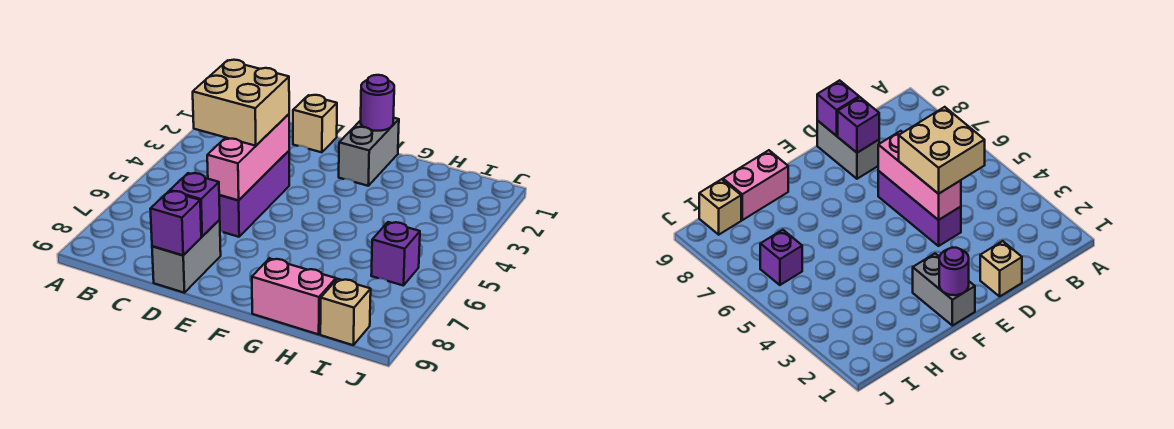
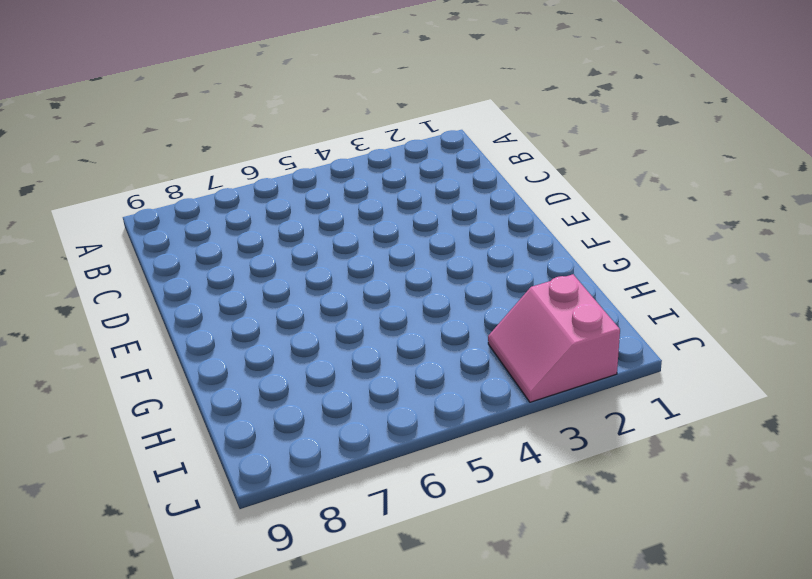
pink slope I2:J3 level 1 top 2 -> none
none -> tan brick D1 level 1
none -> purple brick D4:D6 level 1
none -> grey brick D8:D9 level 1

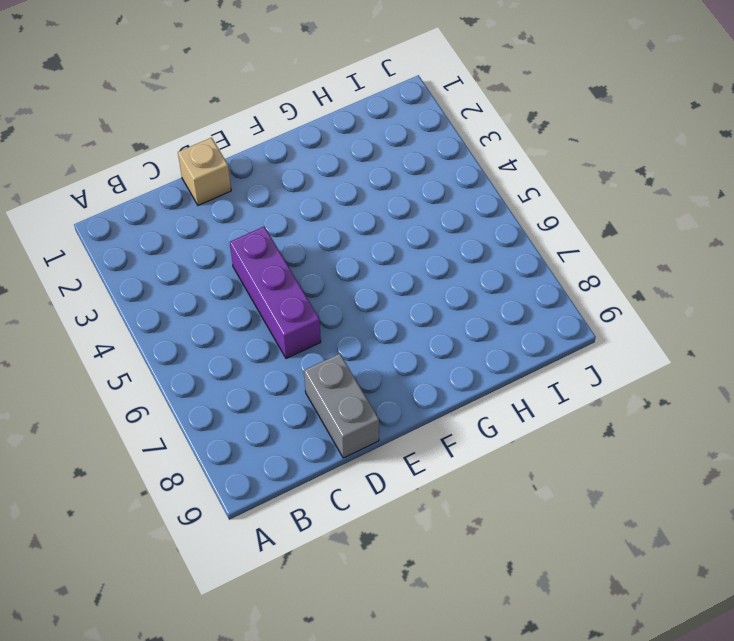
none -> grey brick F1:F2 level 1
none -> pink brick G9:H9 level 1
none -> purple brick I6 level 1

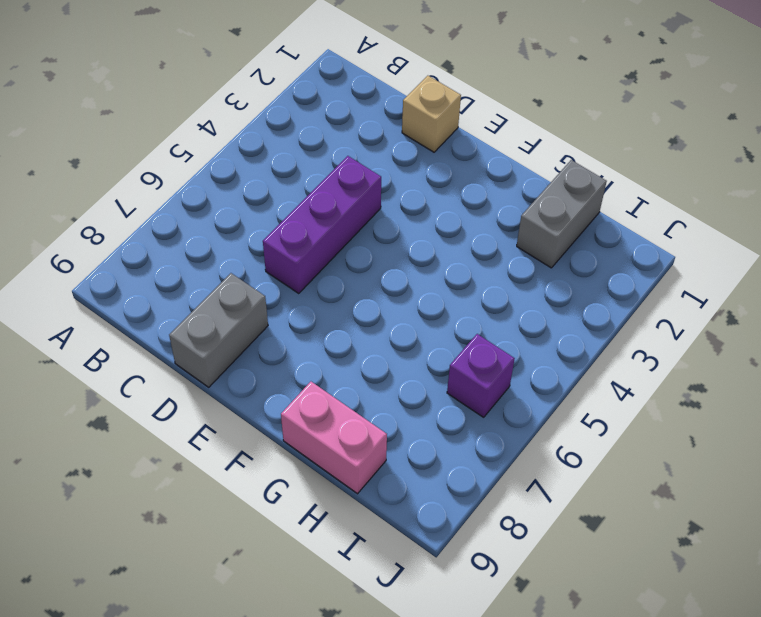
grey brick H1:H2 level 1 -> grey brick F1:F2 level 1
none -> tan brick I9 level 1
none -> pink brick D4:D6 level 2
none -> purple brick D8 level 2

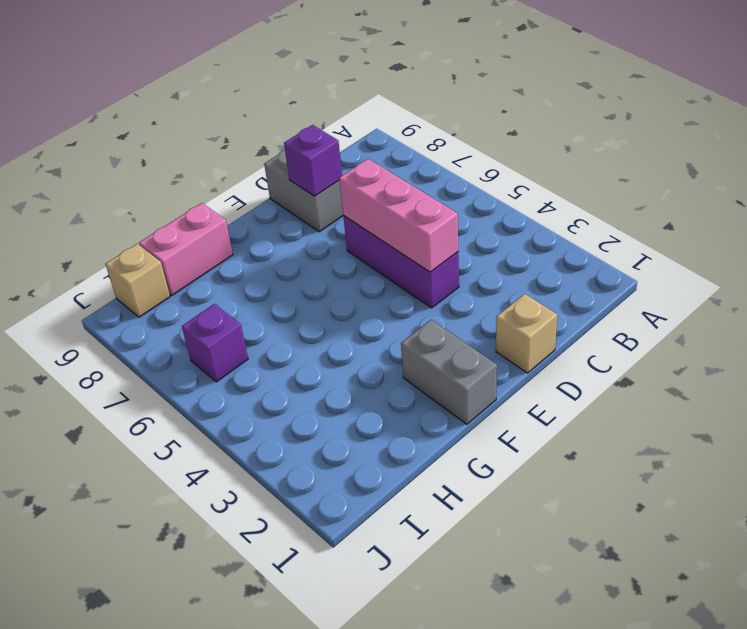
none -> purple brick D9 level 2
none -> purple round brick F1 level 2
none -> tan brick C4:D5 level 3

